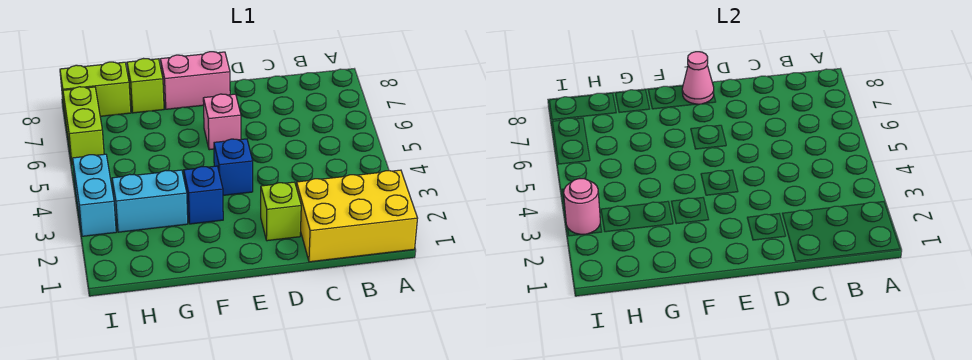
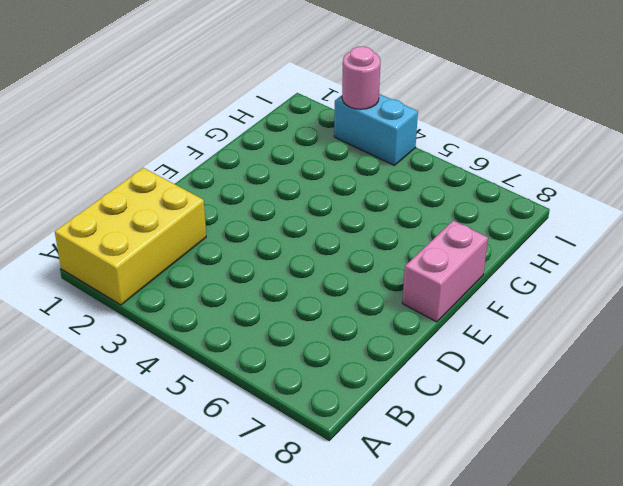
none -> lime brick D2 level 1
none -> blue brick E4 level 1
none -> pink brick E6 level 1

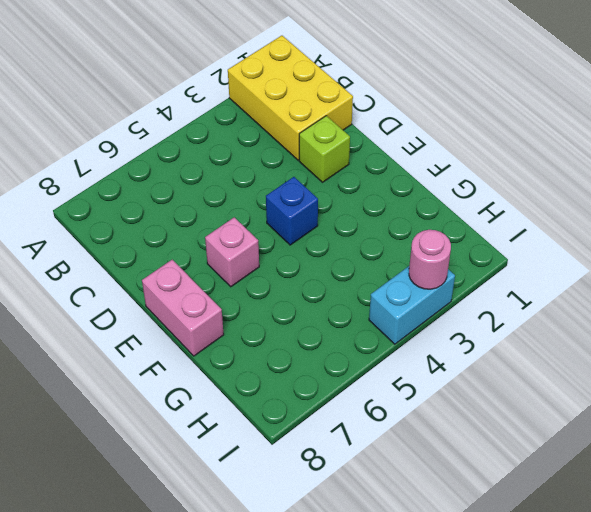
none -> blue brick F3 level 1
none -> cyan brick G3:H3 level 1
none -> lime brick G8 level 1

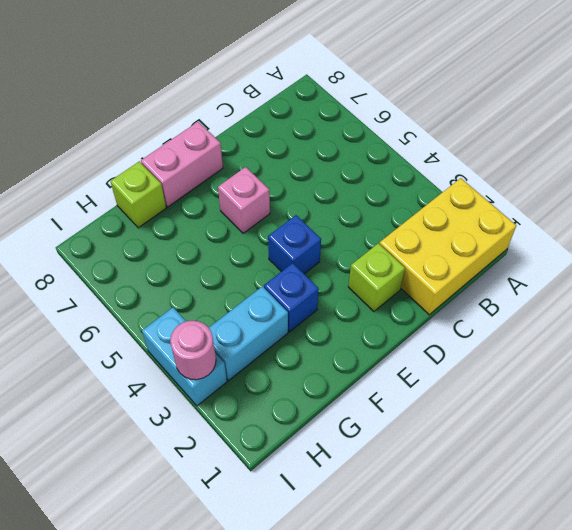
none -> lime brick H8:I8 level 1
none -> lime brick I6:I7 level 1
none -> pink cone E8 level 2

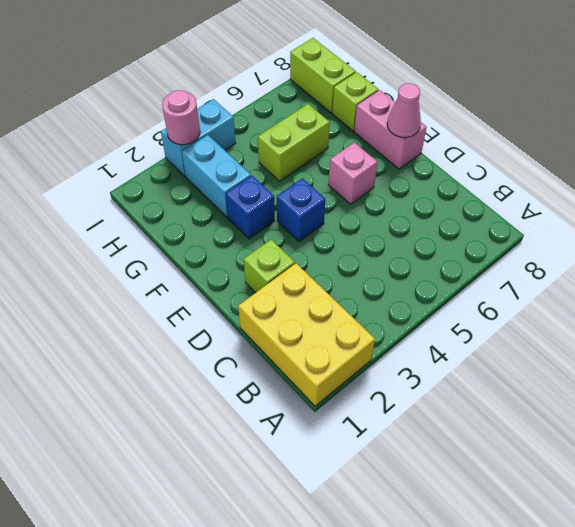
lime brick G5:G6 level 1 -> lime brick I6:I7 level 1

